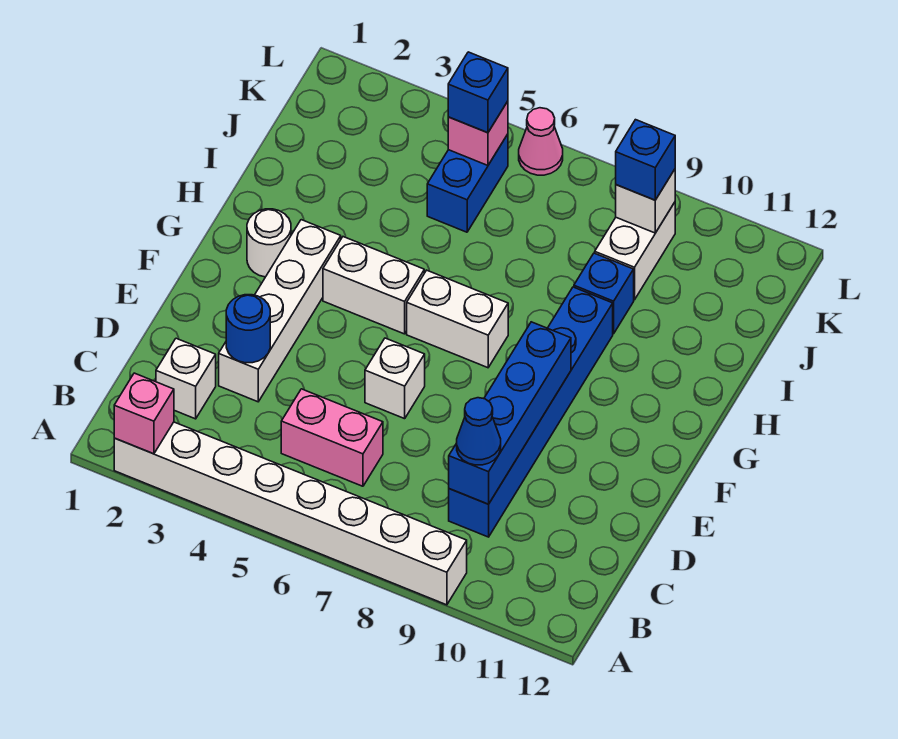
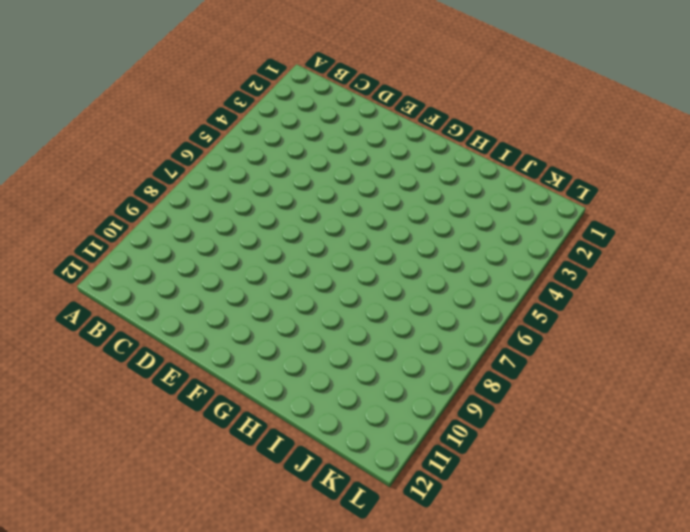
none -> white brick A2:A9 level 1
none -> white brick C2 level 1
none -> pink brick C5:C6 level 1

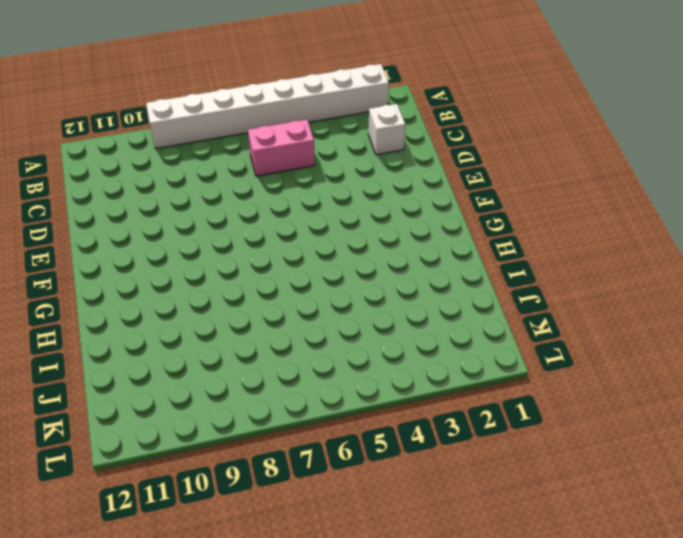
none -> blue brick C9:H9 level 1
none -> white brick D3:G3 level 1
none -> white brick E6 level 1

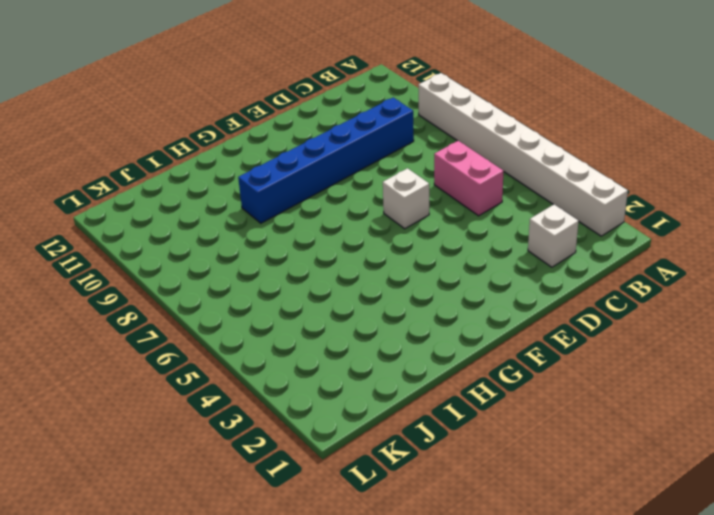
none -> white brick D3:G3 level 1
none -> white round brick G2 level 1
none -> white brick G4:G5 level 1

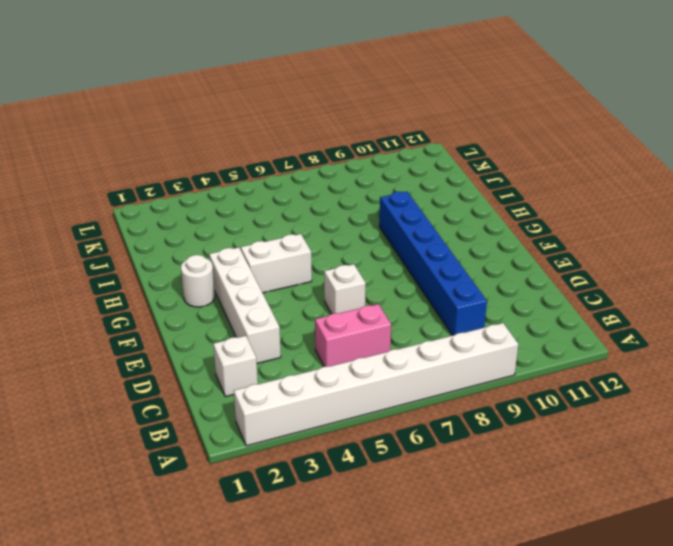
none -> white brick G6:G7 level 1
none -> blue brick I9 level 1
none -> blue brick J5:K5 level 1

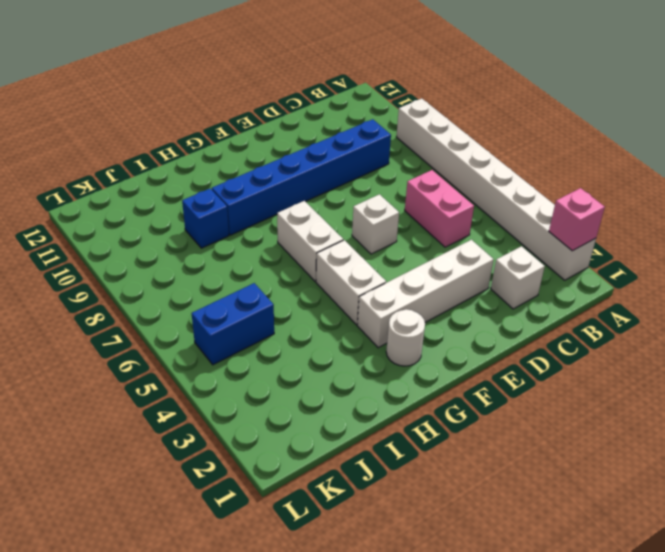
none -> white brick J9:K9 level 1
none -> pink cone L6 level 1
none -> blue brick C9:F9 level 2

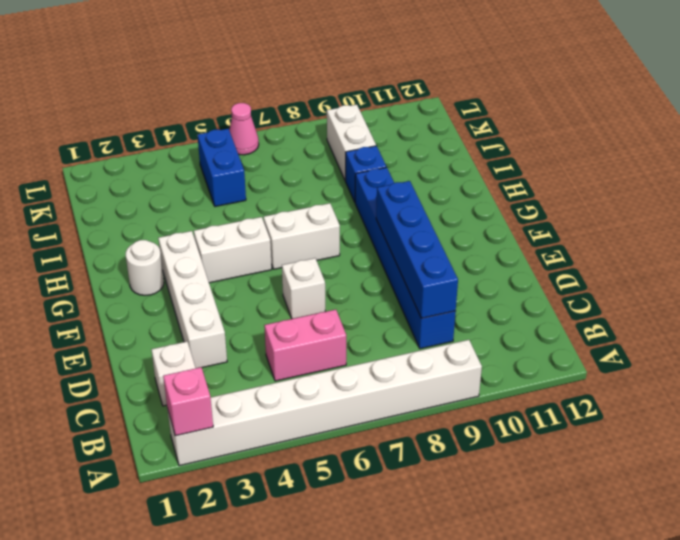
none -> blue round brick D3 level 2
none -> pink brick K5 level 2
none -> white brick K9 level 2

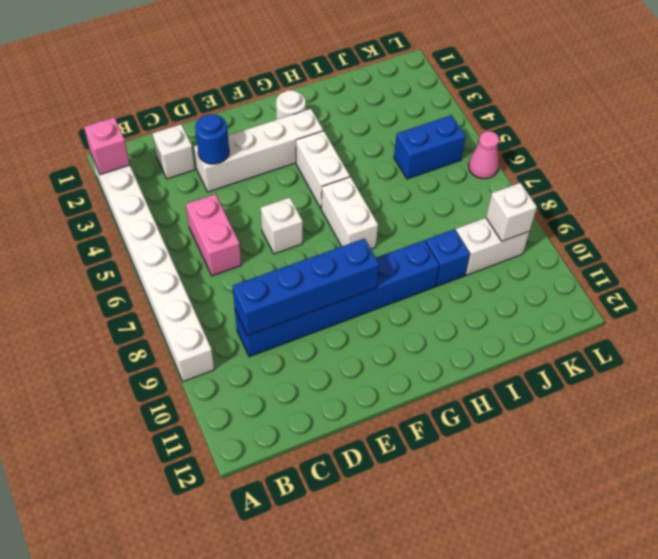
none -> pink brick K5 level 2
none -> blue cone C9 level 3
none -> blue brick K5 level 3

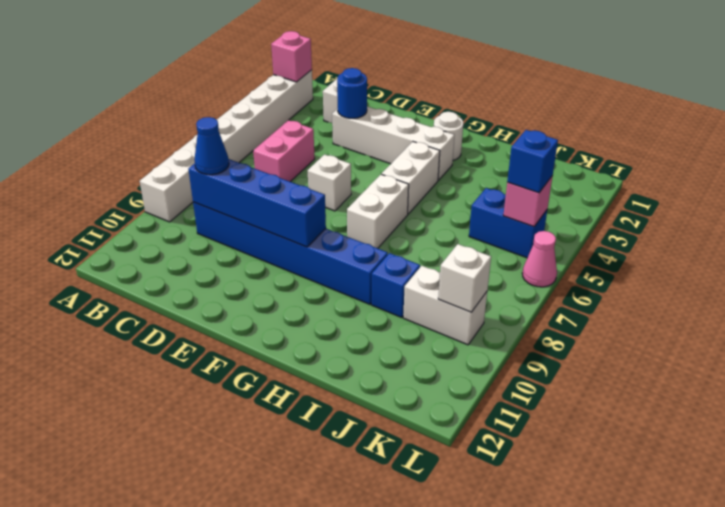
none -> blue brick K9 level 3

